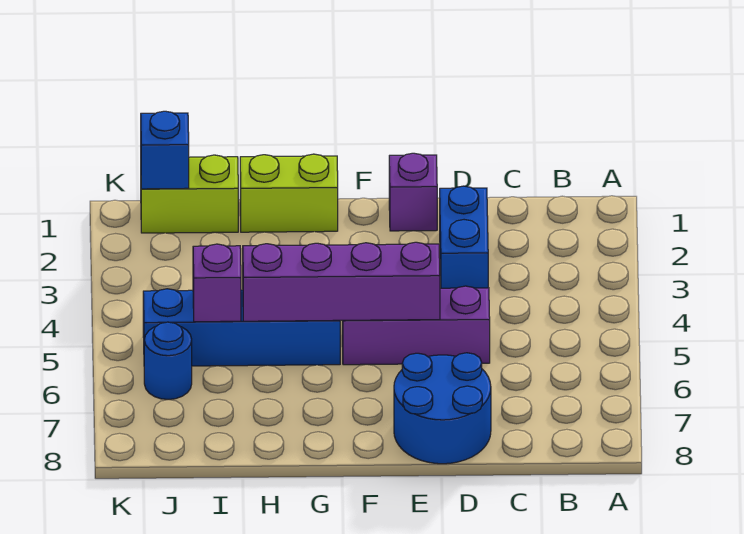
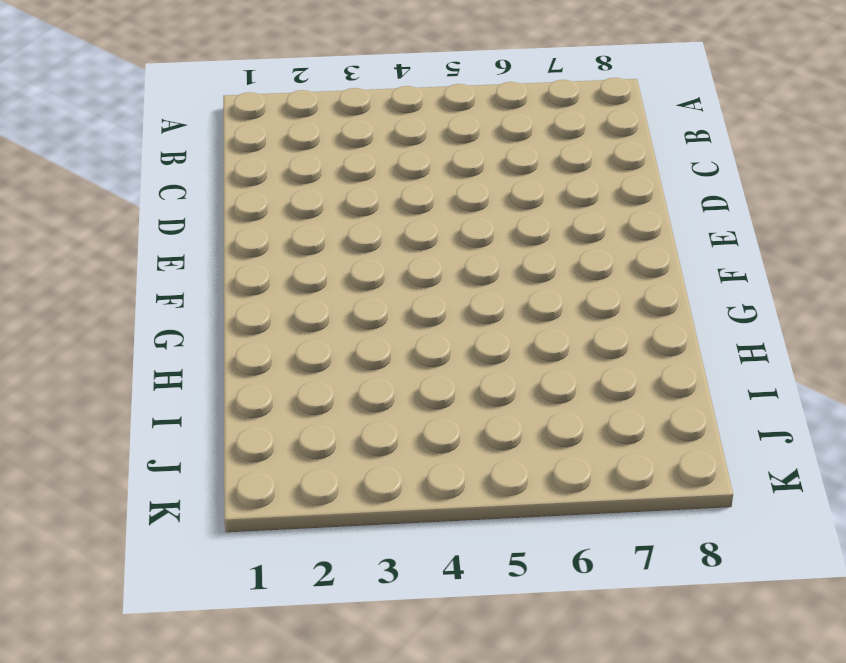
none -> blue brick D2:D3 level 1
none -> purple brick D5:F5 level 1

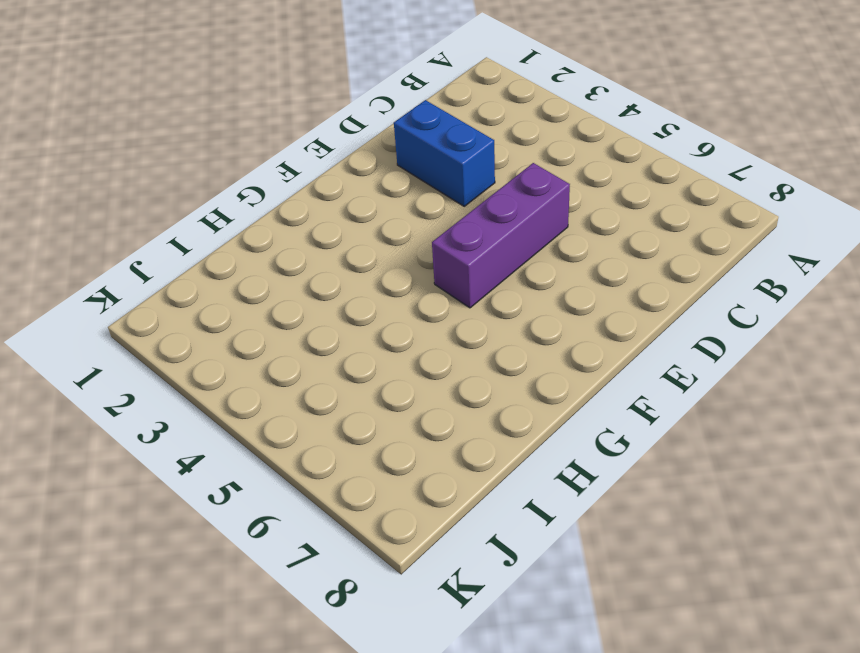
none -> blue round brick D7:E8 level 1
none -> purple brick E1 level 1

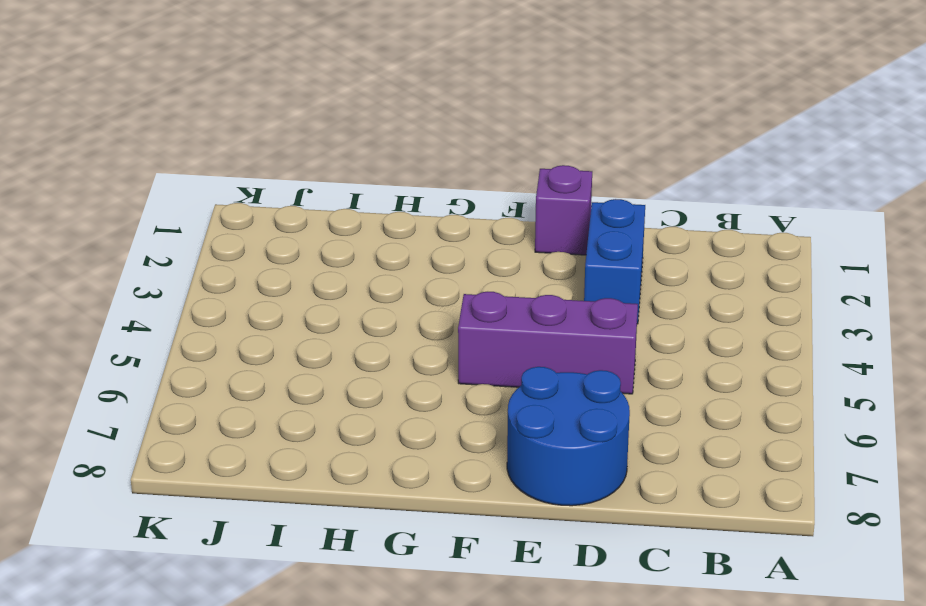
none -> lime brick G1:H1 level 1
none -> blue brick G5:J5 level 1

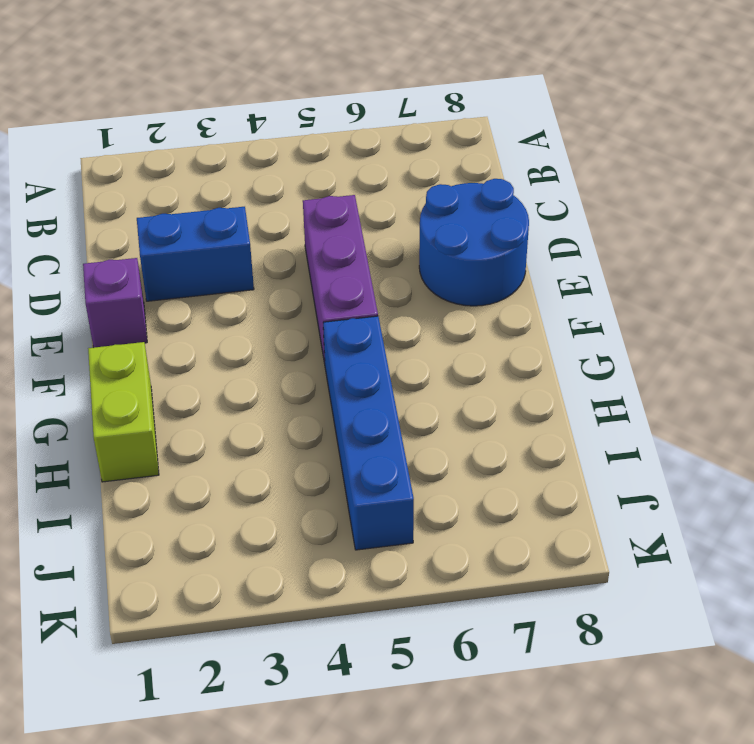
none -> lime brick I1:J1 level 1
none -> blue round brick J6 level 1

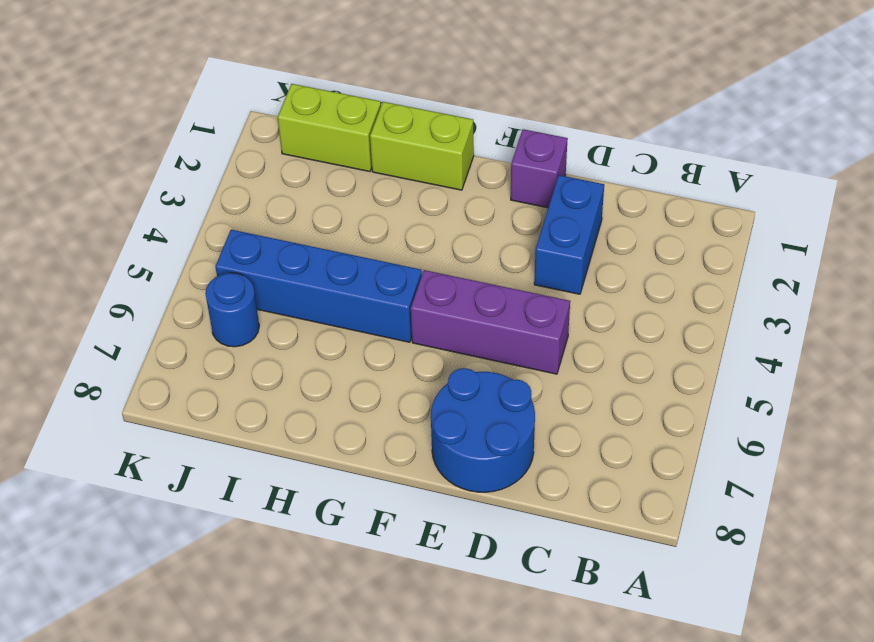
none -> purple brick E5:H5 level 2
none -> purple brick I5 level 2

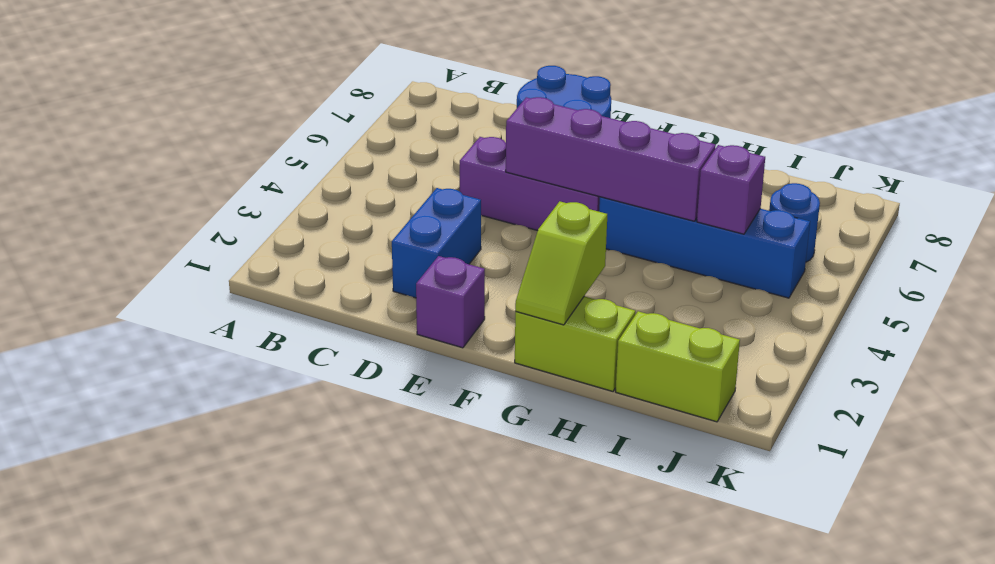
lime slope G1:G2 level 2 top 2 -> none
none -> blue brick J1 level 2

